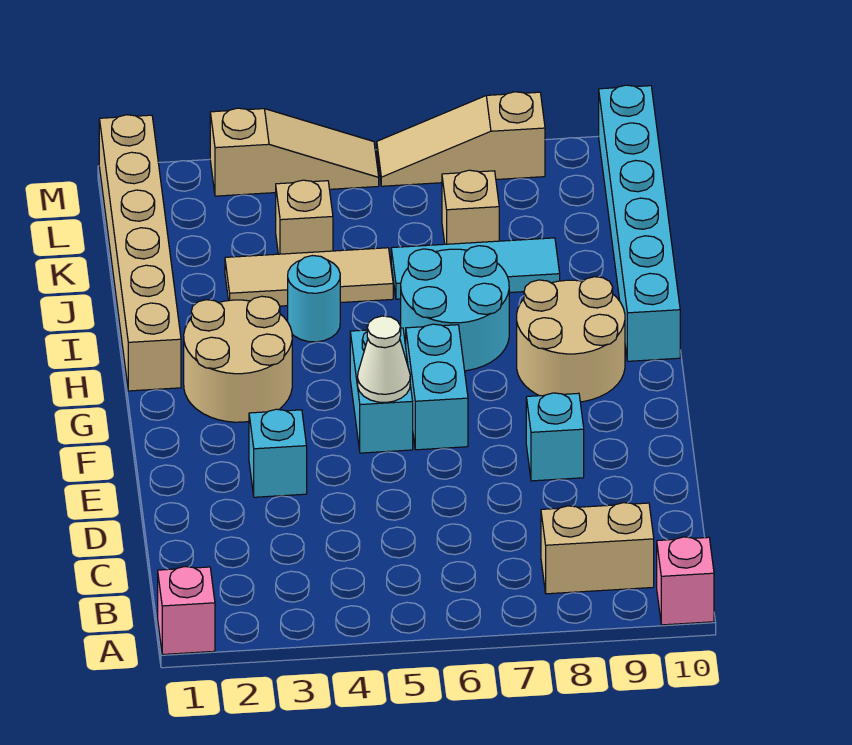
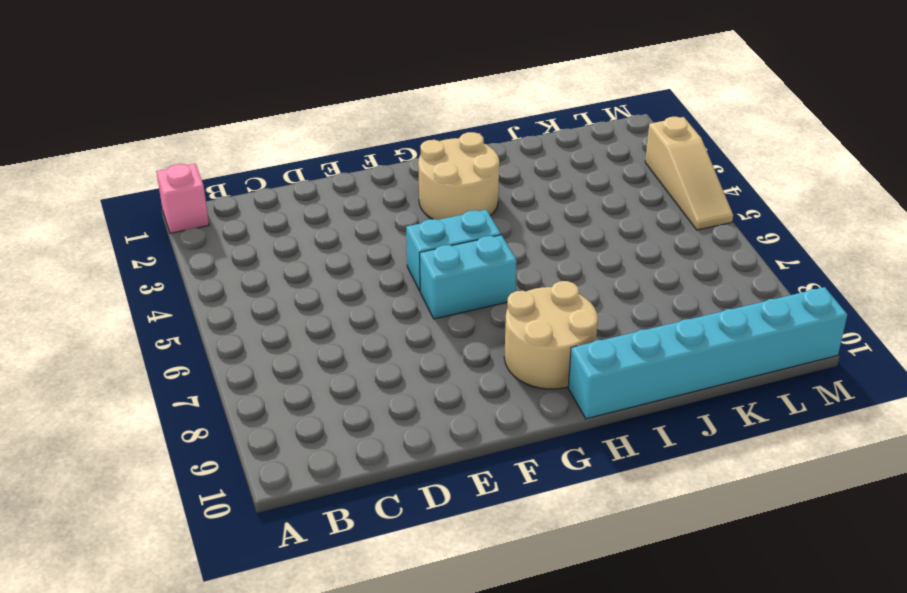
none -> pink brick A10 level 1
none -> tan brick B8:B9 level 1
none -> cyan brick E3 level 1

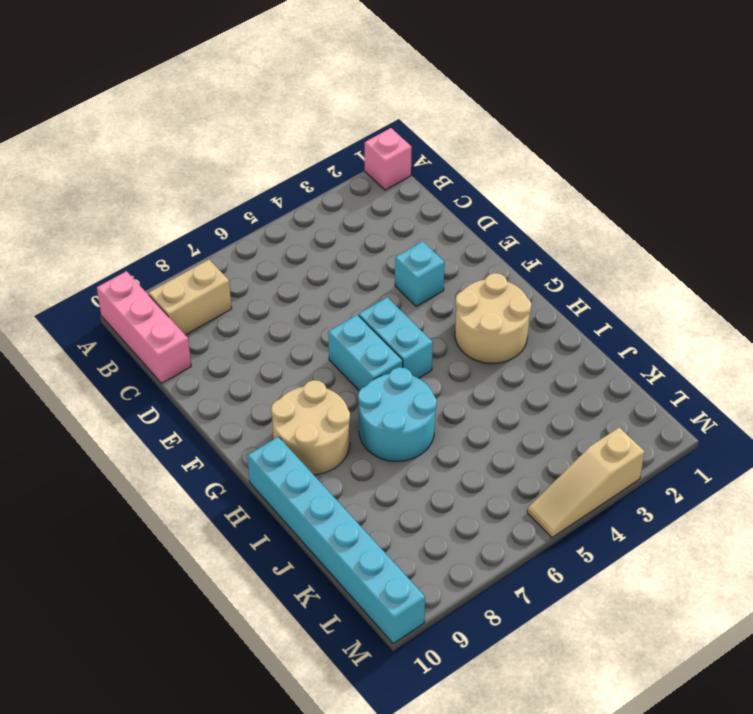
pink brick A10:C10 level 1 -> pink brick A10 level 1
none -> cyan brick E8 level 1
none -> tan brick H1:M1 level 1
none -> cyan round brick I4 level 1

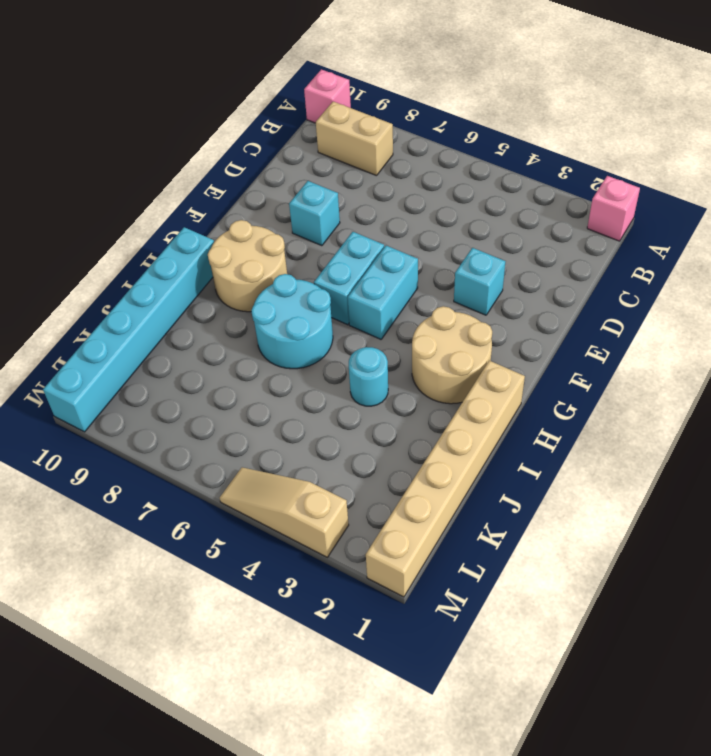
none -> tan tile J3:J5 level 1
none -> cyan tile J6:J8 level 1
none -> tan brick K4 level 1

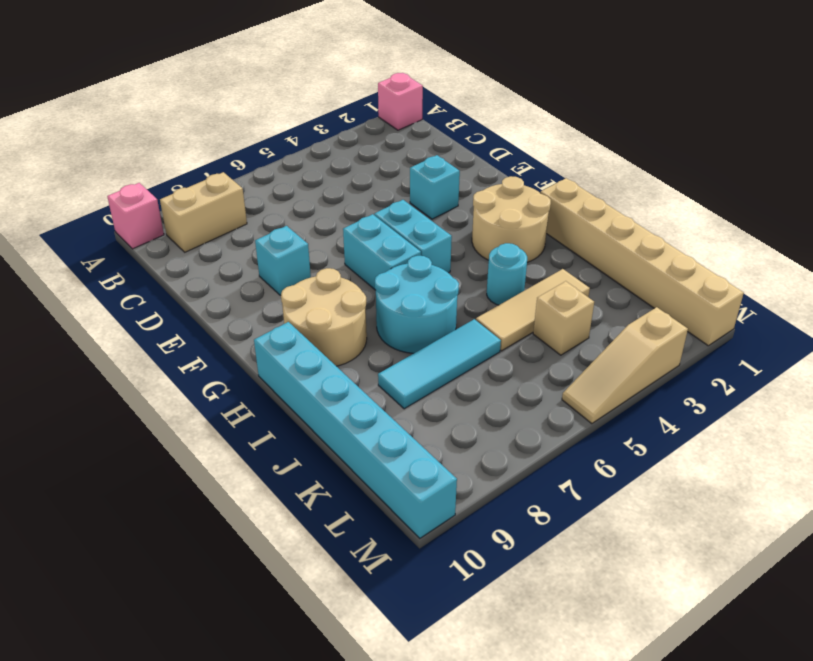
none -> tan brick K7 level 1
none -> tan slope M6:M8 level 1 top 8
none -> white cone F5 level 2

